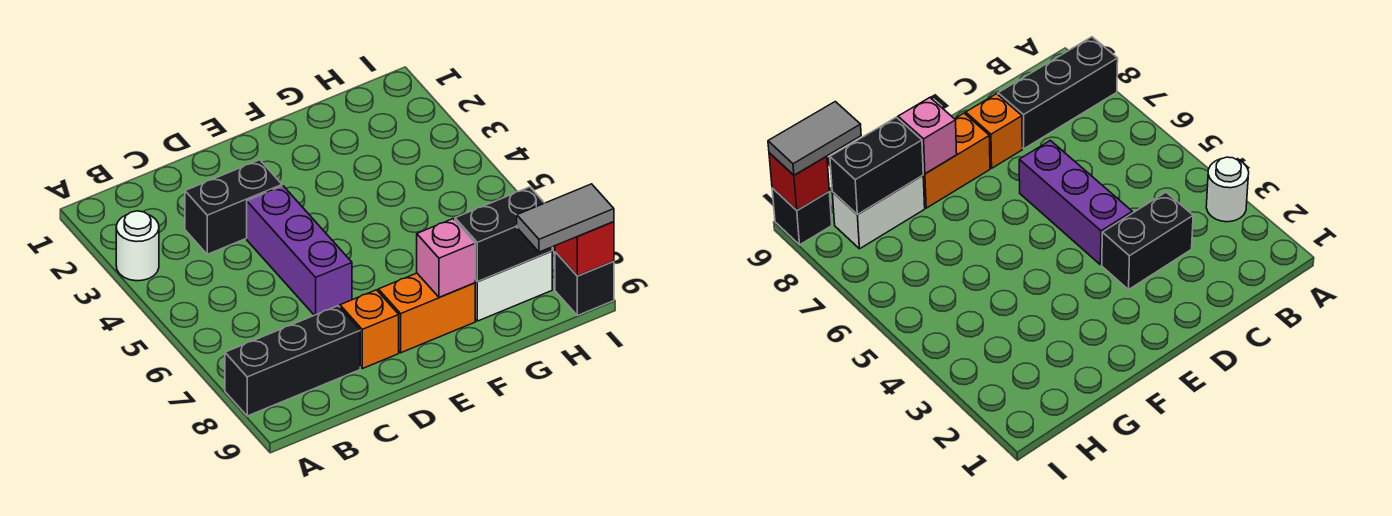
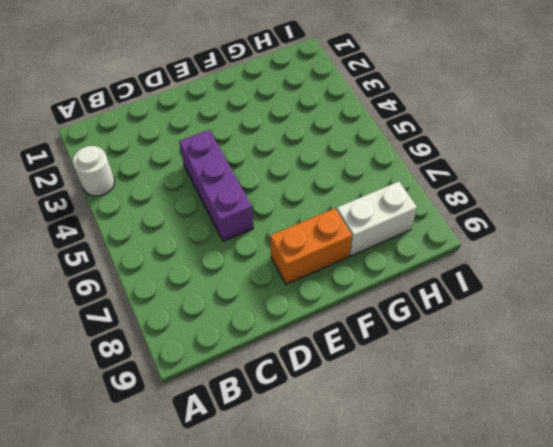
none -> black brick A8:C8 level 1
none -> black brick C3:D3 level 1
none -> orange brick D8 level 1

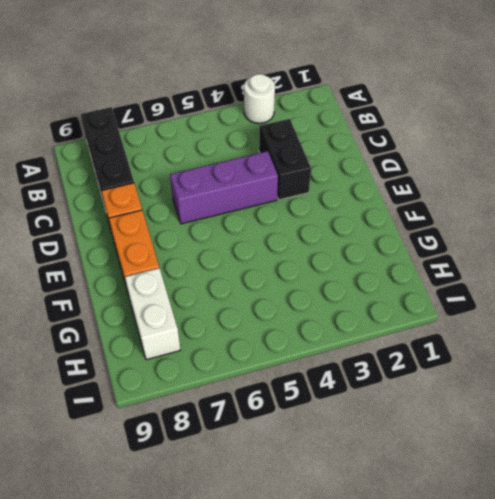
none -> black brick I9 level 1
none -> pink brick F8 level 2
none -> black brick G8:H8 level 2

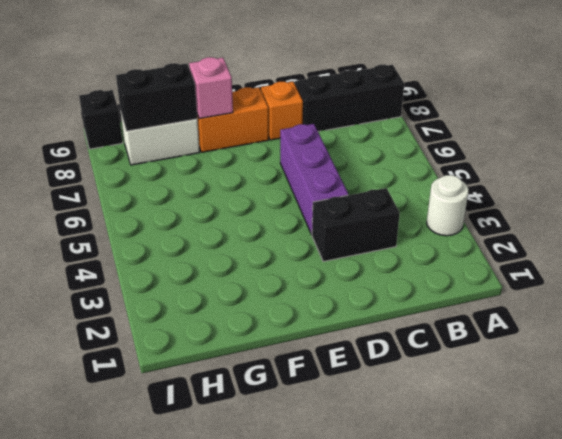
none -> red brick I9 level 2
none -> grey tile H9:I9 level 3

